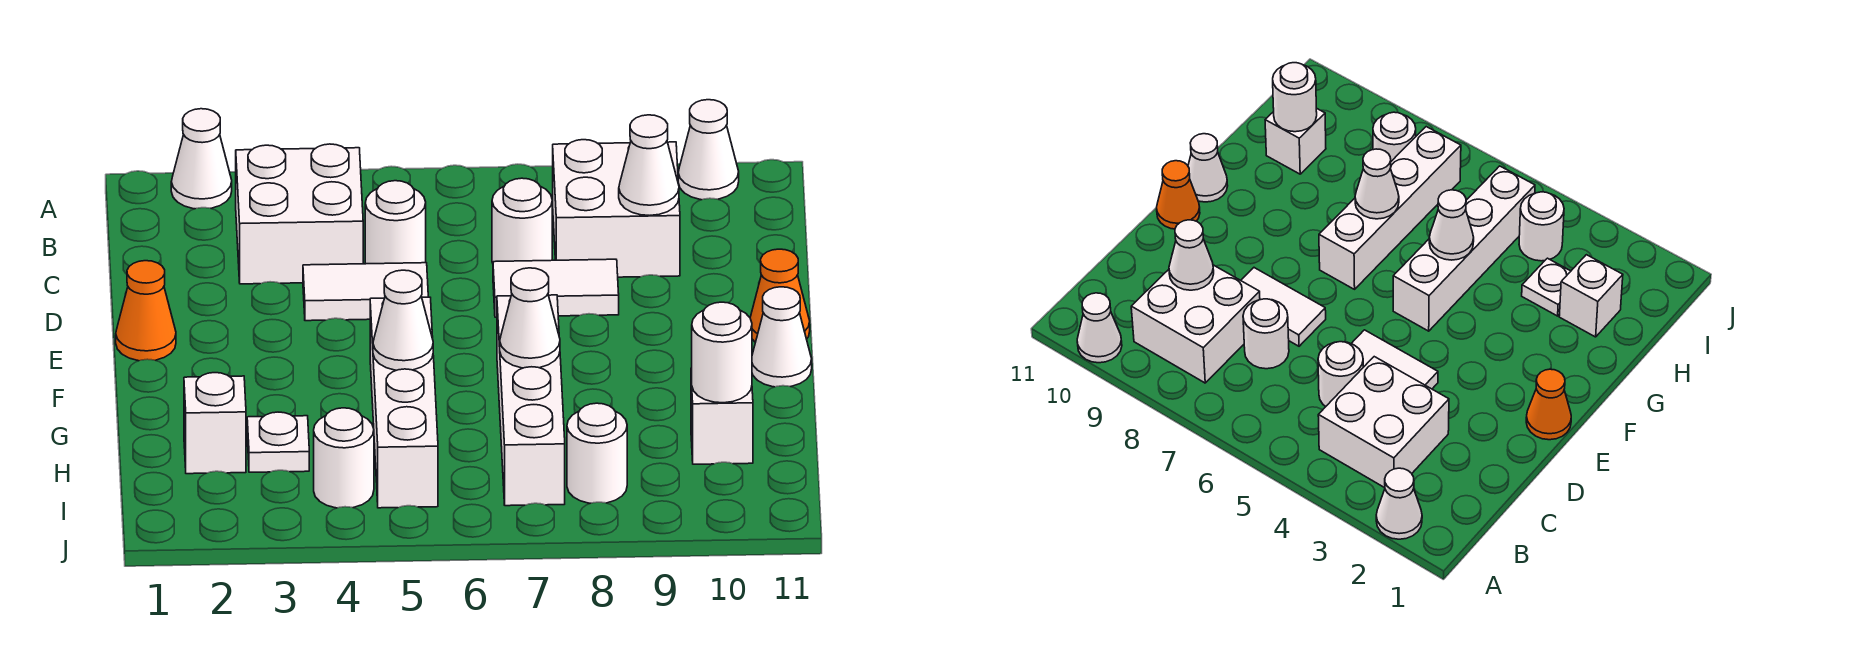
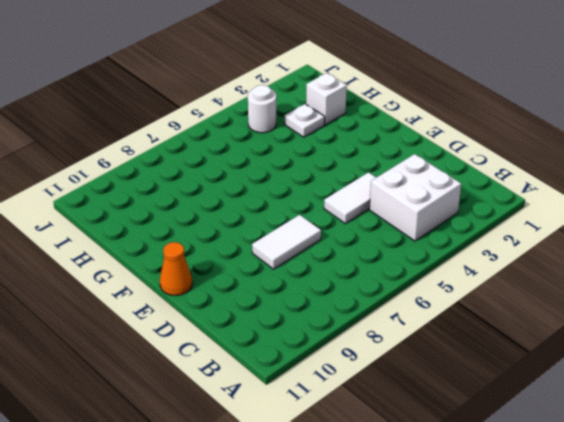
none -> white cone A2 level 1
none -> white cone A10 level 1
none -> white brick B8:C9 level 1

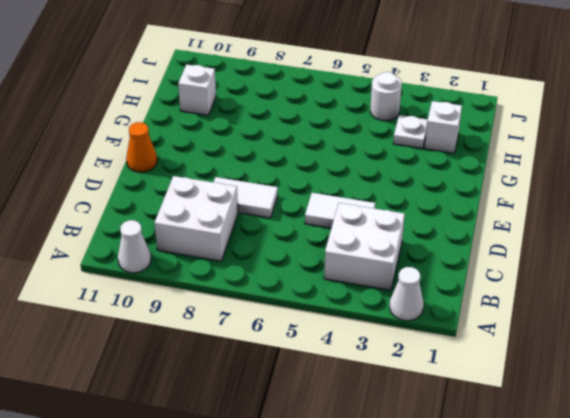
none -> white round brick C5 level 1
none -> white round brick C7 level 1
none -> orange cone E1 level 1

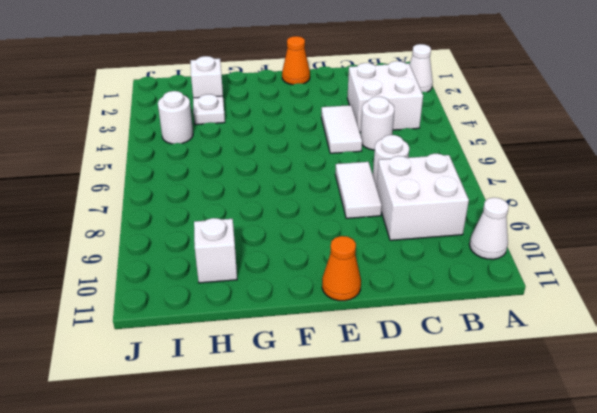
none -> white brick F5:I5 level 1
none -> white brick F7:I7 level 1
none -> white cone F11 level 1

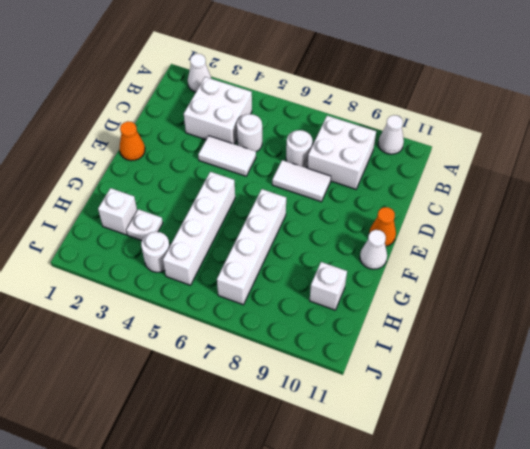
none -> white round brick I8 level 1
none -> white cone C9 level 2
none -> white cone G5 level 2

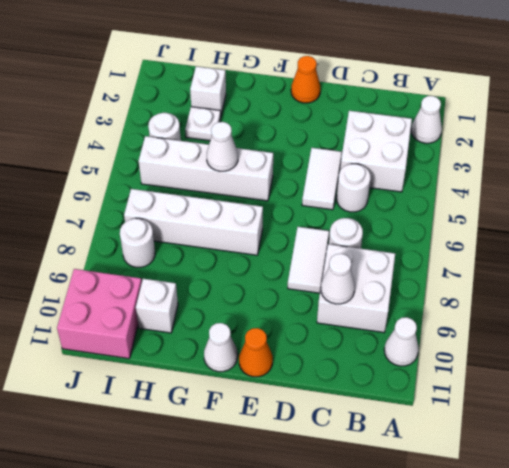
pink brick I10:J11 level 1 -> none
none -> white cone G7 level 2
none -> white round brick H10 level 2

